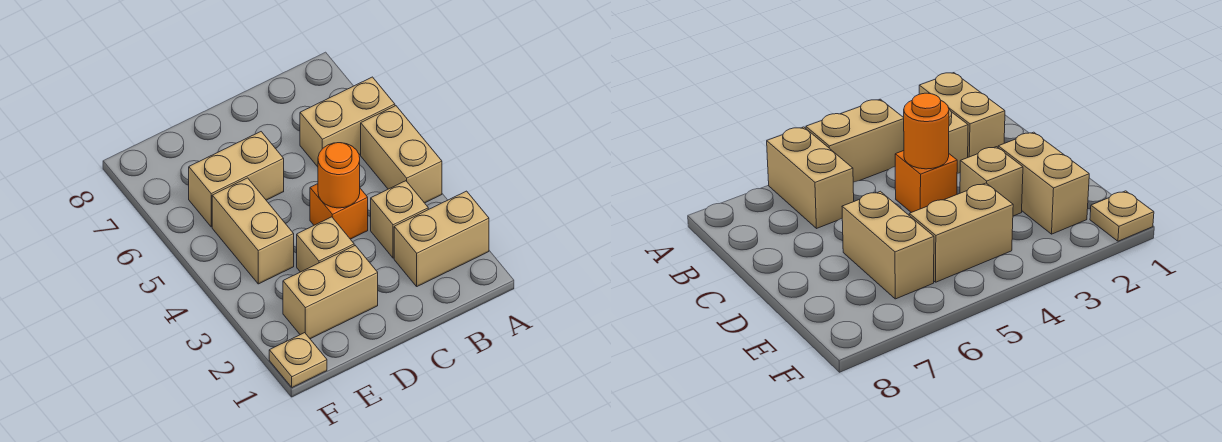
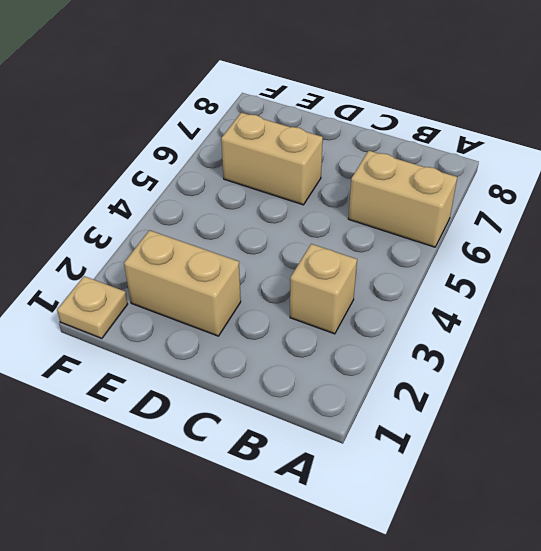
none -> tan brick A2:B2 level 1
none -> tan brick A4:A5 level 1

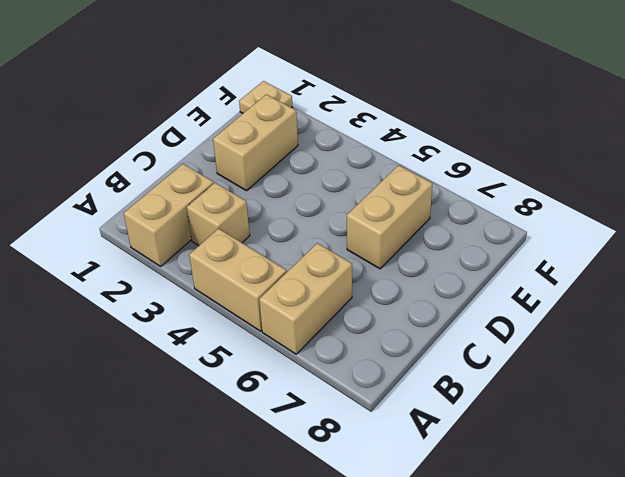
none -> orange brick C4 level 1
none -> tan brick D3 level 1

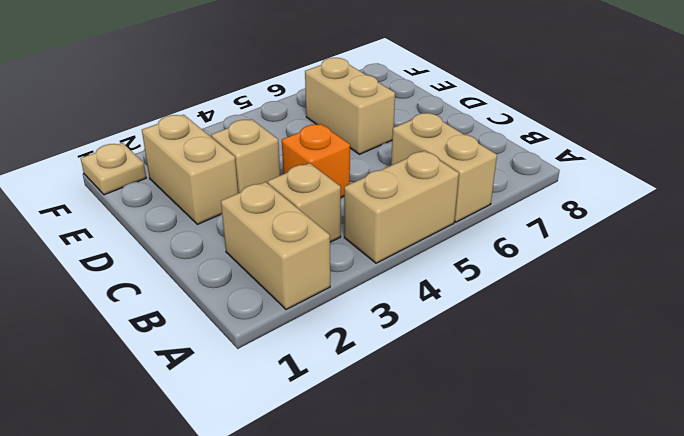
none -> tan brick E4:E5 level 1
none -> orange round brick C4 level 2

